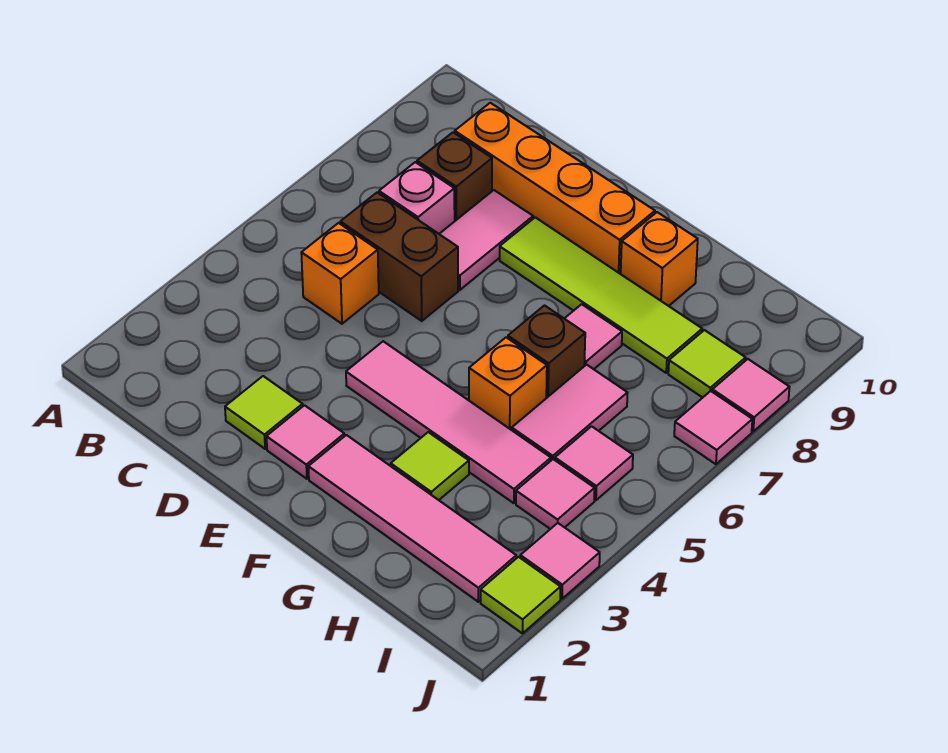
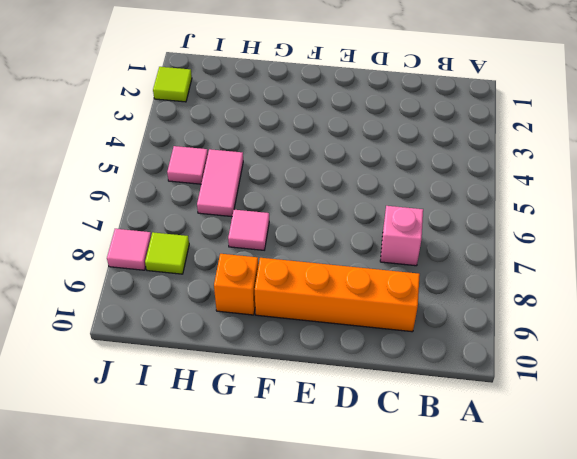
none -> orange brick C5 level 1
none -> brown brick C6:D6 level 1
none -> brown brick C8 level 1

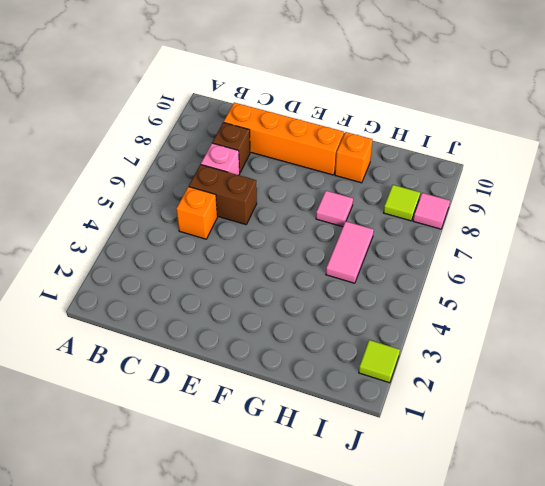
none -> lime tile D2 level 1
none -> pink tile D7:D8 level 1
none -> pink tile E2 level 1

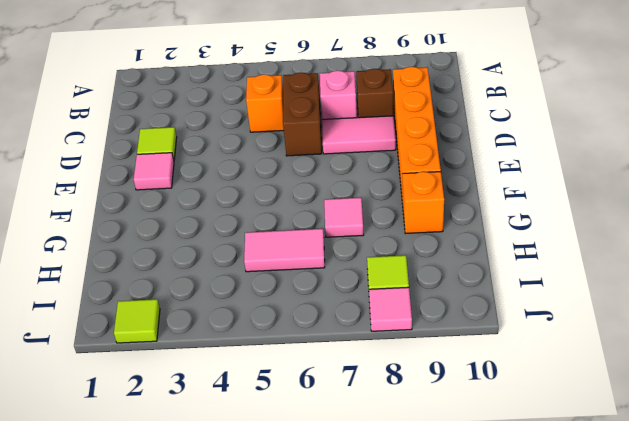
none -> pink tile E4:H4 level 1
none -> lime tile E8:H8 level 1
none -> pink tile F2:I2 level 1

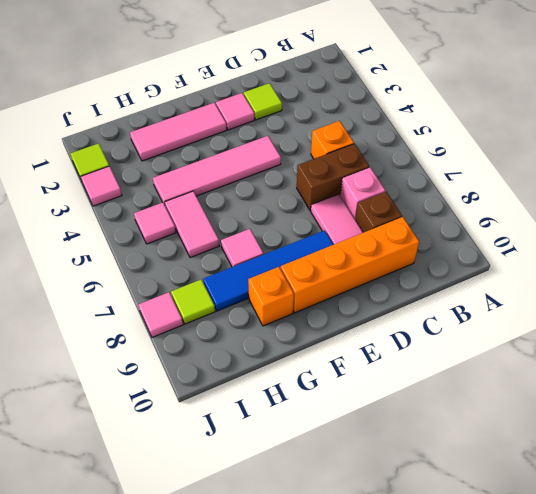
blue tile E8:H8 level 1 -> lime tile E8:H8 level 1
pink tile F2:H2 level 1 -> pink tile F2:I2 level 1
none -> lime tile G3 level 1
none -> orange brick G5 level 1
none -> brown brick G6 level 1

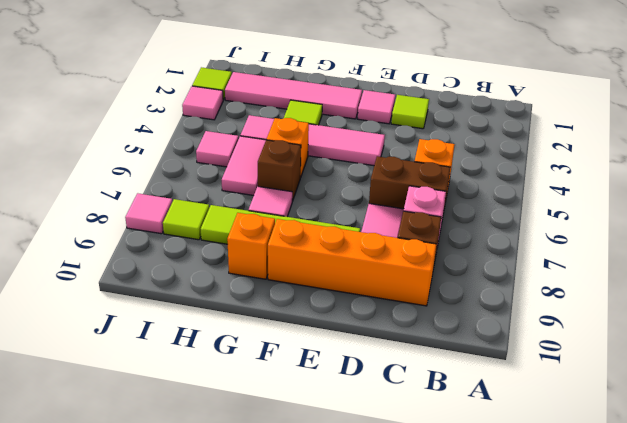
none -> pink tile I4 level 1
none -> pink tile J7 level 1

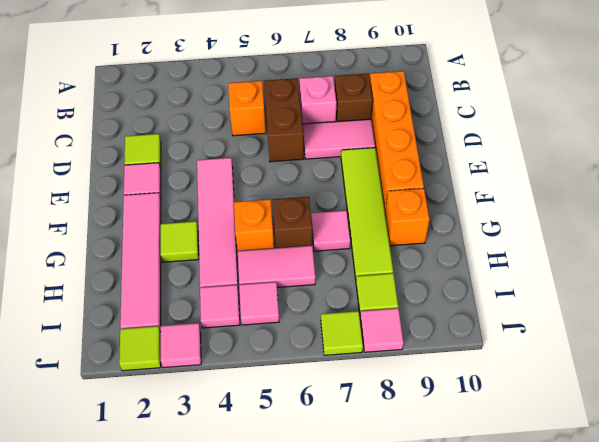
lime tile J7 level 1 -> pink tile J7 level 1

